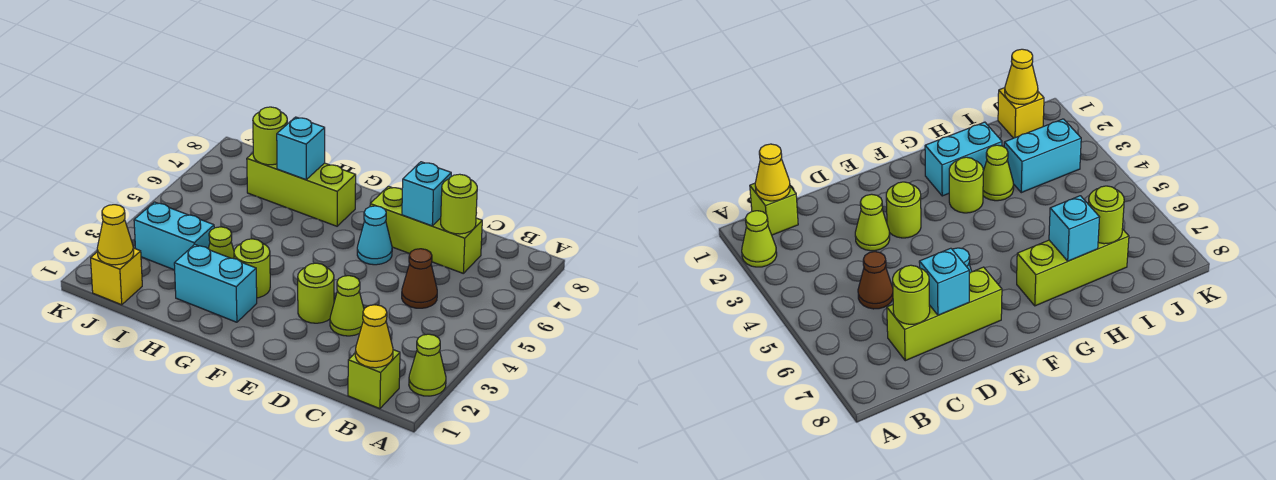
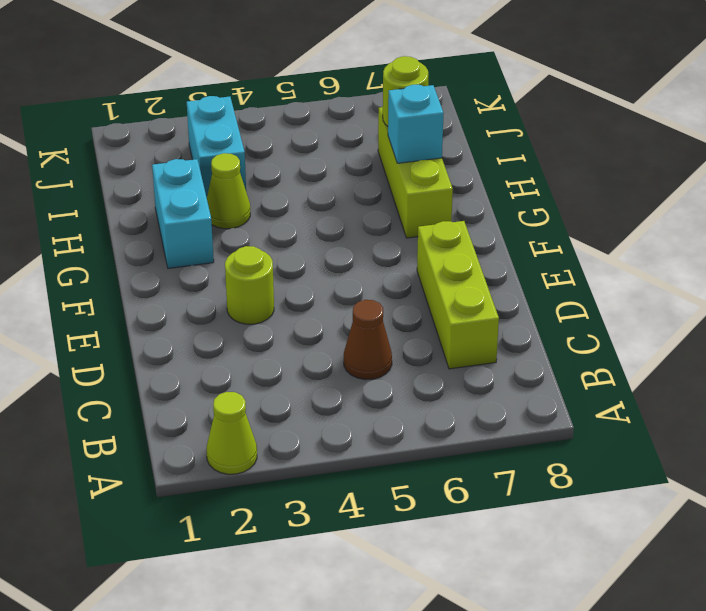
none -> lime brick B1 level 1
none -> lime cone D3 level 1
none -> cyan cone E6 level 1

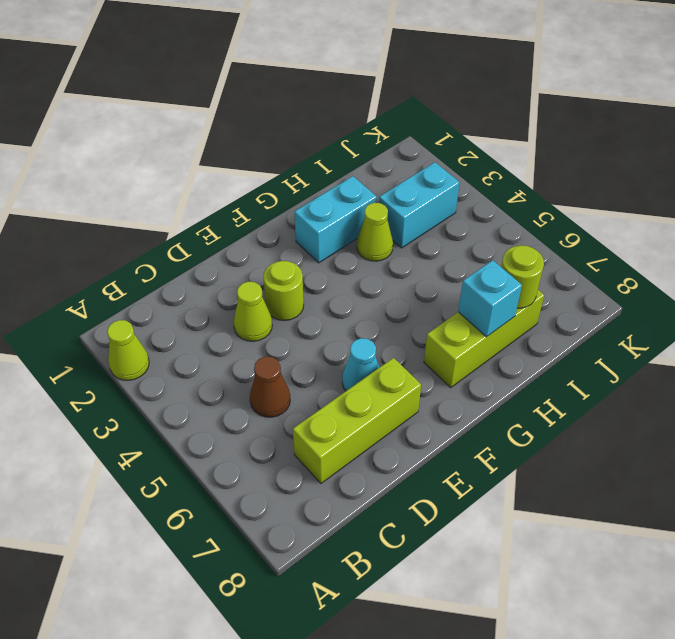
none -> lime brick B1 level 1
none -> lime round brick G3 level 1
none -> yellow brick J1 level 1

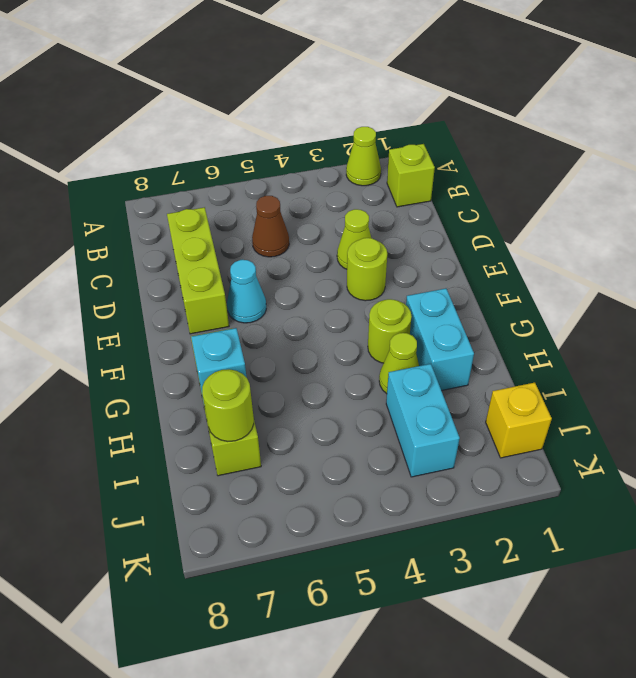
none -> yellow cone B1 level 2
none -> lime round brick C7 level 2
none -> cyan brick D7 level 2

